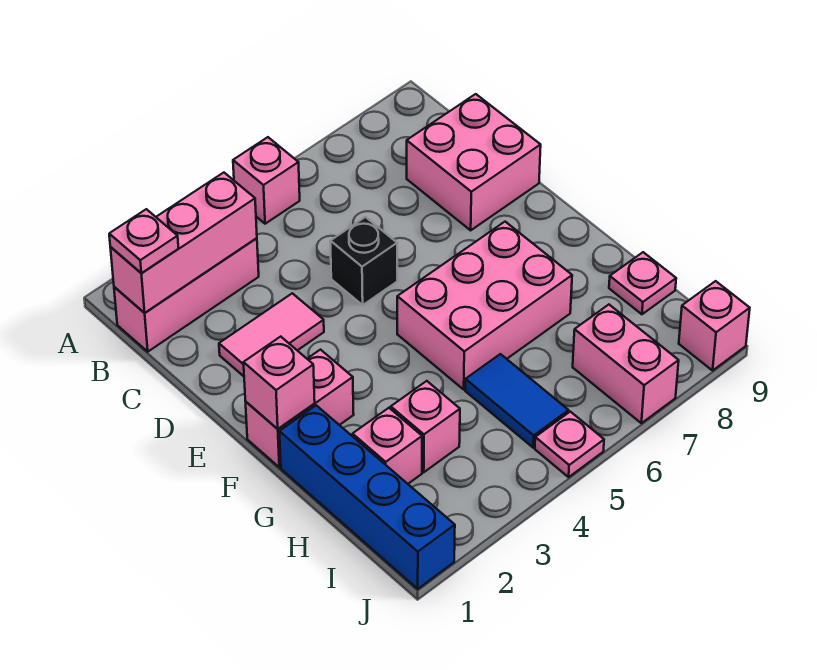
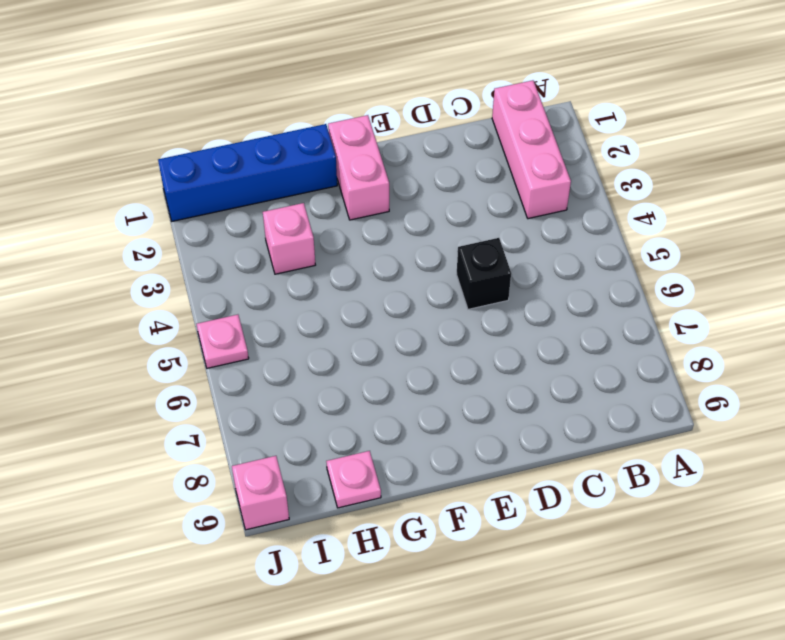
none -> pink brick A5 level 1
none -> pink brick C8:D9 level 1
none -> pink tile D2:D3 level 1

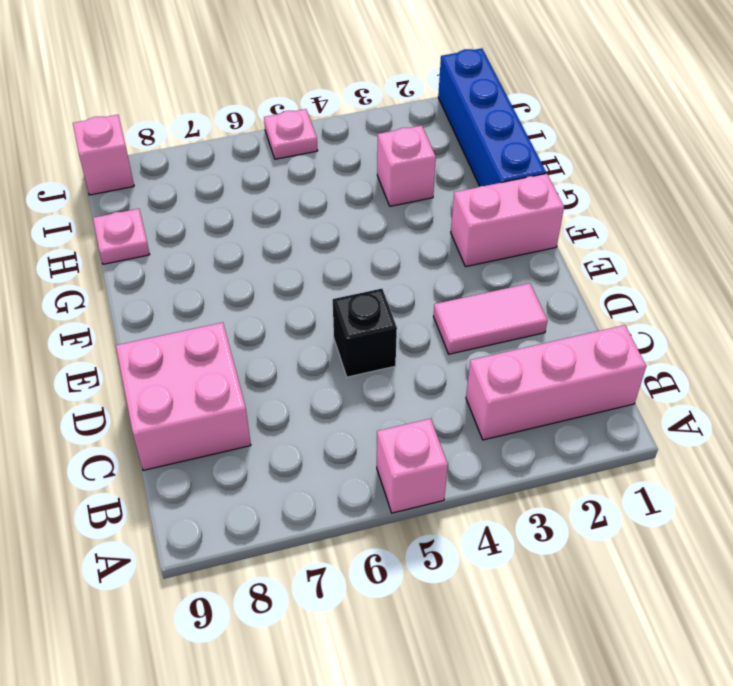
none -> pink brick F5:G7 level 1
none -> pink brick H2 level 1
none -> blue tile H5:I5 level 1

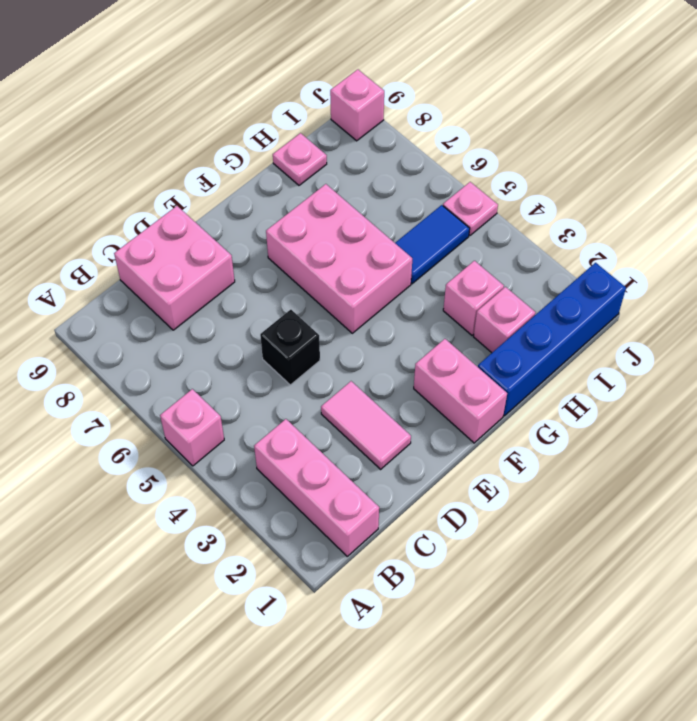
none -> pink brick I7:J7 level 1
none -> pink brick B1:B3 level 2
none -> pink brick F1 level 2

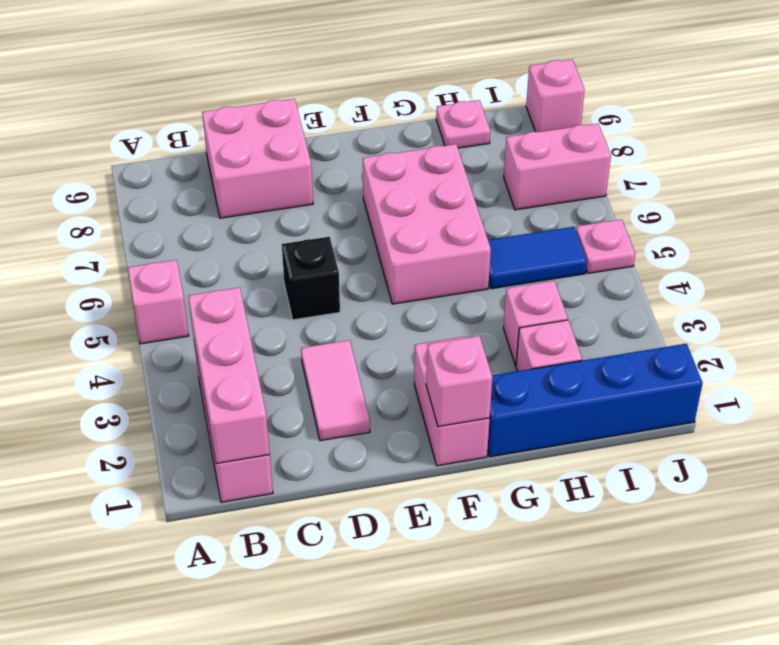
none -> pink plate B1 level 3

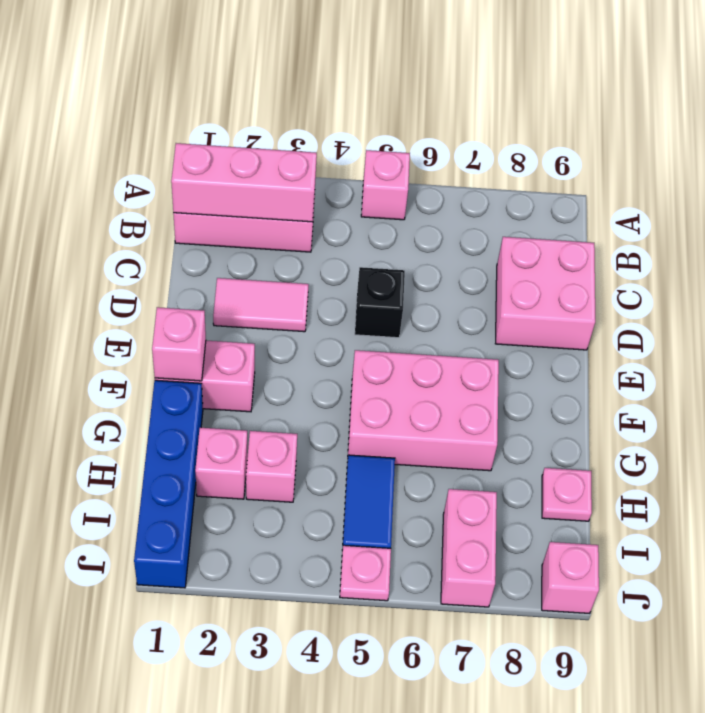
none -> pink plate B1 level 3

